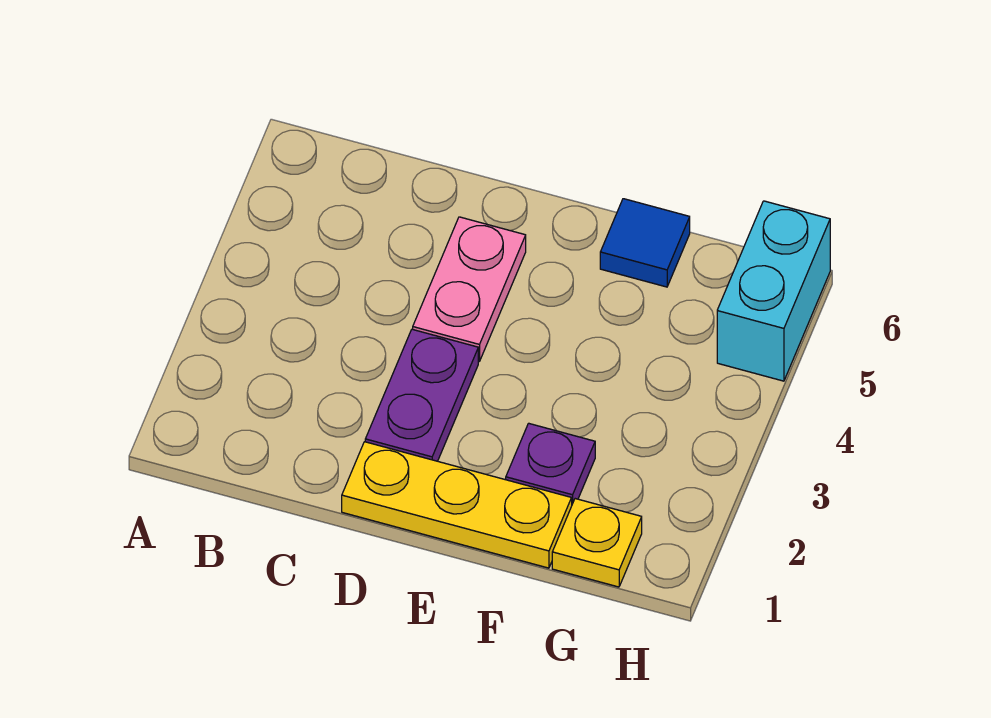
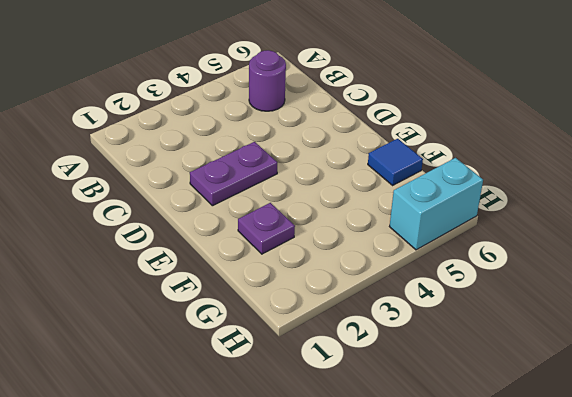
purple round brick B5 level 1 -> none
none -> yellow plate D1:F1 level 1
none -> pink plate D4:D5 level 1

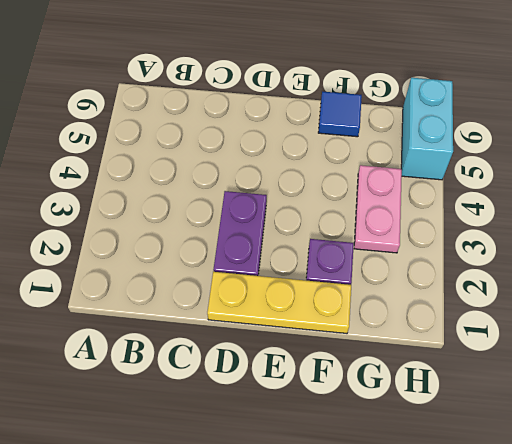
pink plate G3:G4 level 1 -> pink plate D4:D5 level 1
none -> yellow plate G1 level 1

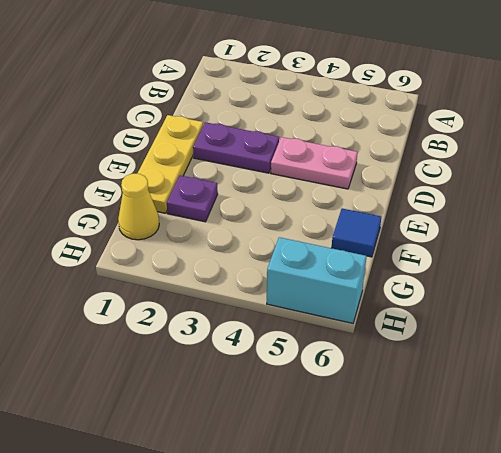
yellow cone G1 level 1 -> yellow plate G1 level 1

